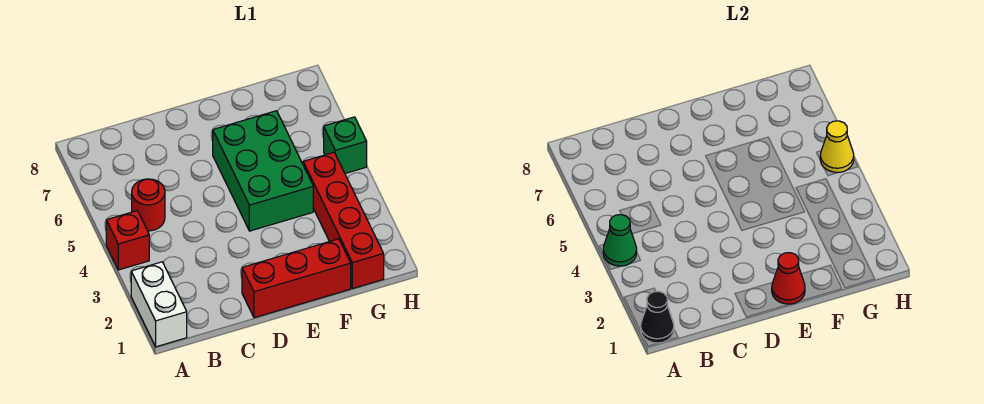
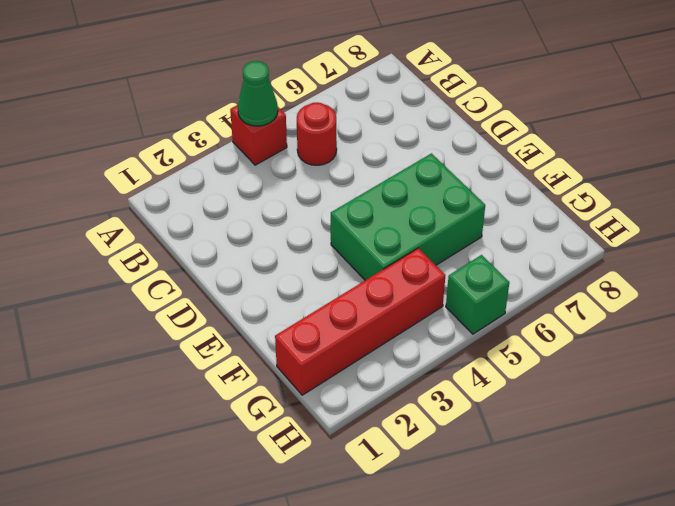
none -> white brick A1:A2 level 1
none -> red brick D1:F1 level 1

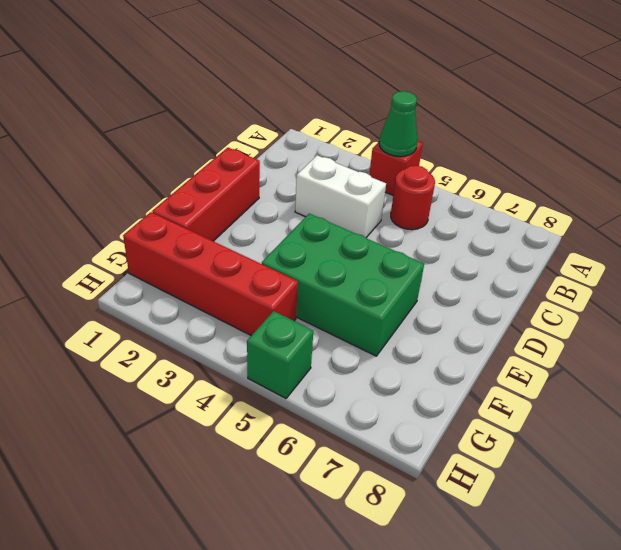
white brick C3:C4 level 1 -> white brick A1:A2 level 1
none -> black cone A1 level 2
none -> red cone E1 level 2

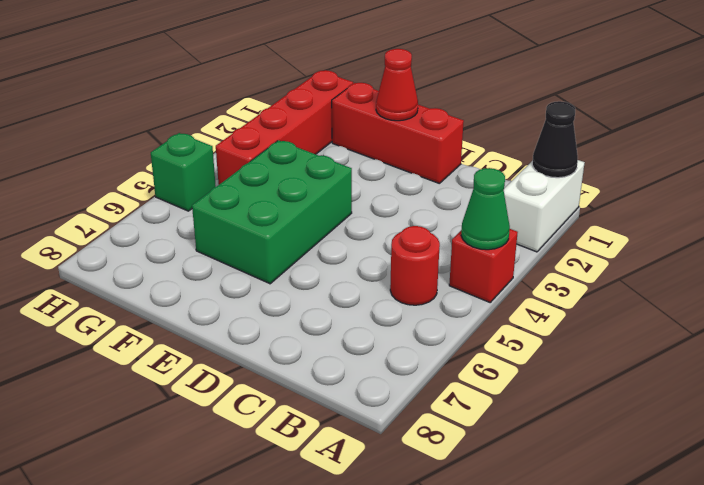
none -> yellow cone H5 level 2

